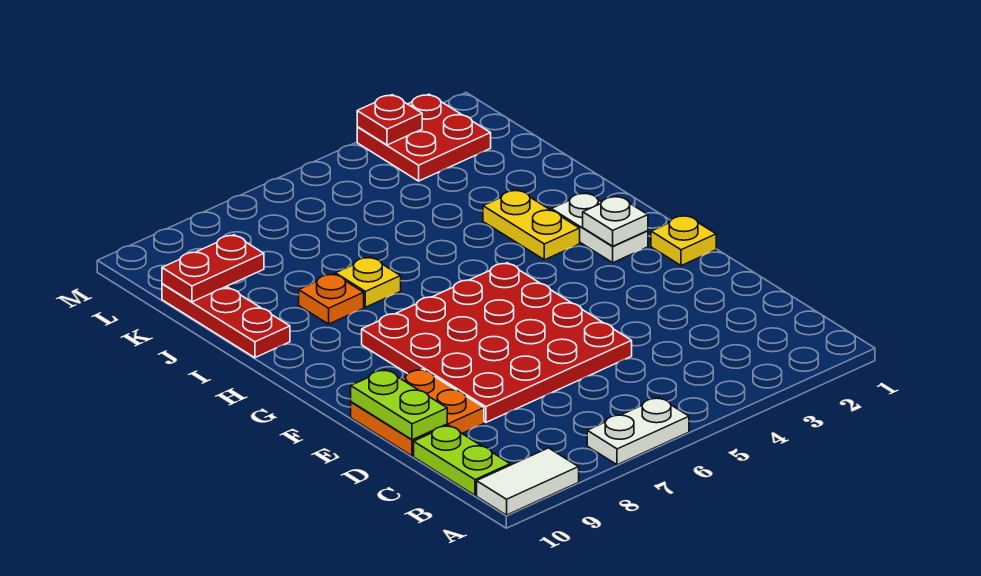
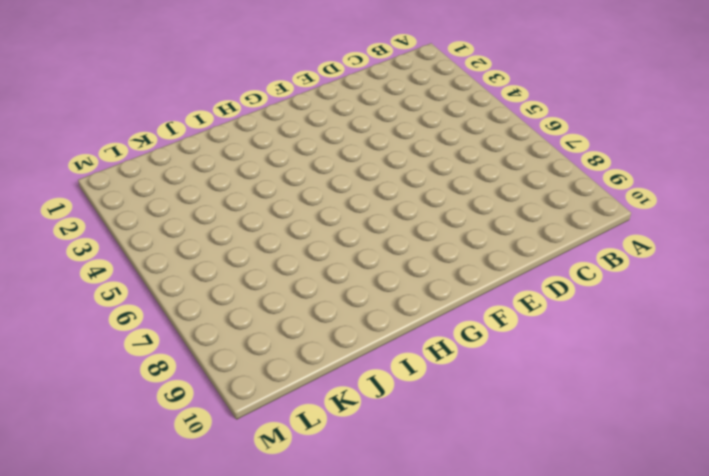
none -> white plate A6:A7 level 1
none -> white tile A9:A10 level 1
none -> lime plate B10:C10 level 1

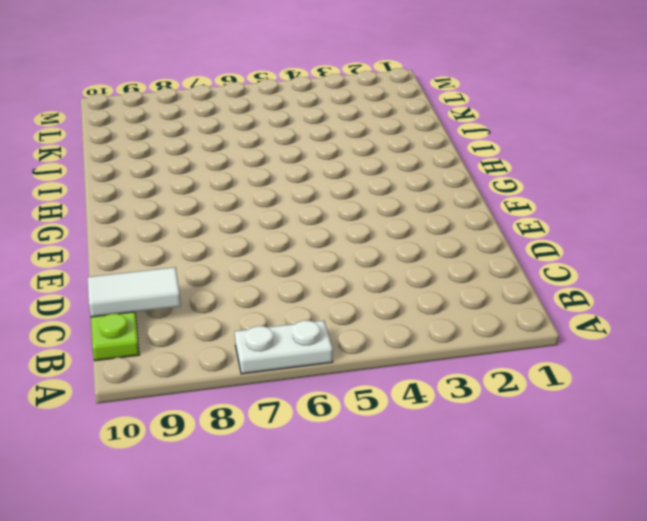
white tile C9:C10 level 2 -> white tile A9:A10 level 1
none -> red plate D5:G8 level 1
none -> orange plate D9:E10 level 1
none -> yellow plate F1 level 1

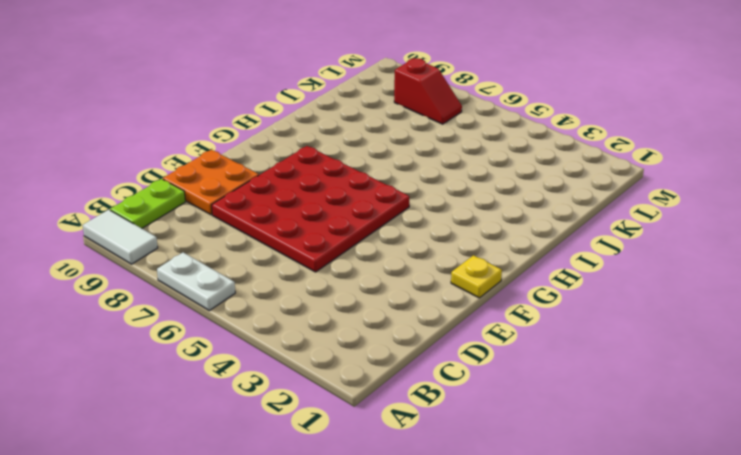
red slope L7:L8 level 1 top 8 -> none
none -> white plate G2:H2 level 1
none -> yellow plate H3:I3 level 1
none -> yellow plate I7 level 1

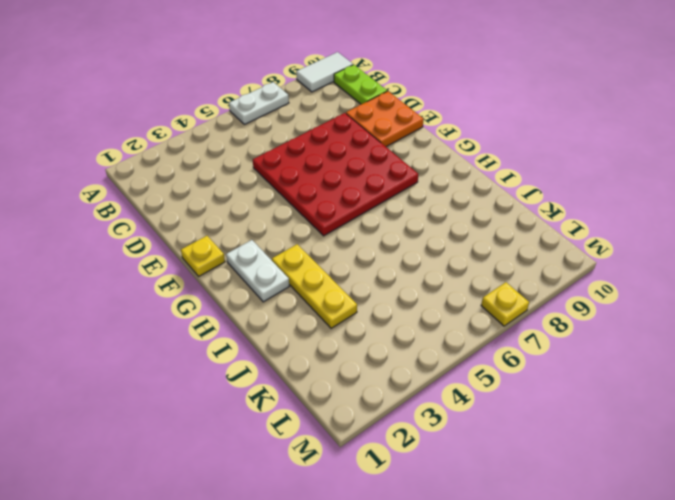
yellow plate H3:J3 level 1 -> yellow plate H3:I3 level 1
yellow plate M7 level 1 -> yellow plate I7 level 1
none -> orange plate I8 level 1
none -> red plate I10:K10 level 1
none -> red plate L2:M3 level 1

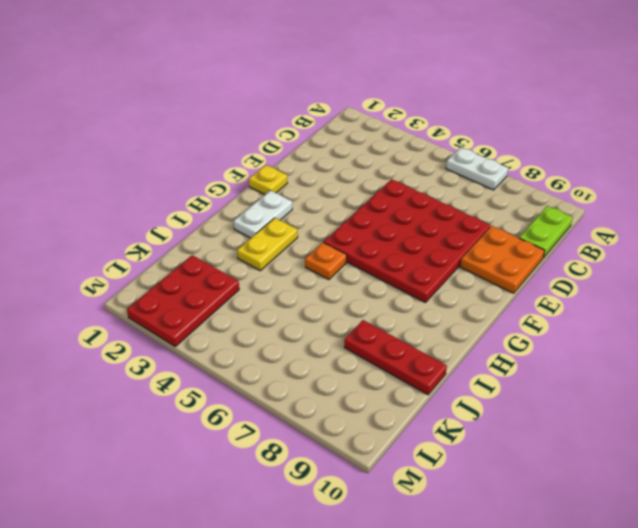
orange plate H5 level 1 -> orange plate I8 level 1
red plate J8:J10 level 1 -> red plate I10:K10 level 1
red plate K2:M3 level 1 -> red plate L2:M3 level 1
none -> white tile A9:A10 level 1
none -> yellow plate I7 level 1
none -> lime plate D10:E10 level 2

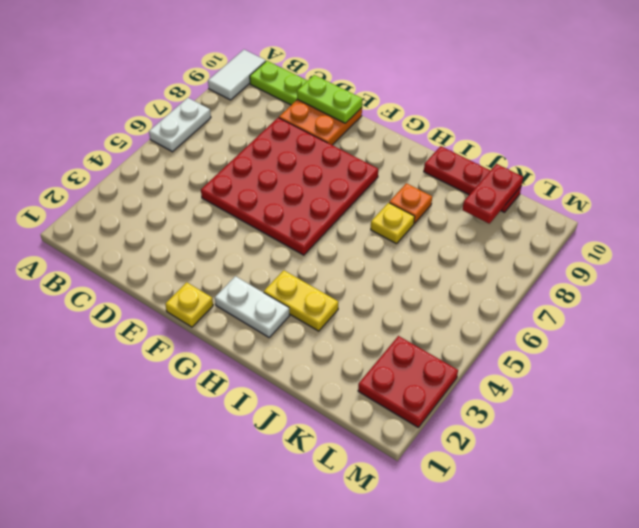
none -> white plate G2 level 2
none -> red plate M3 level 2

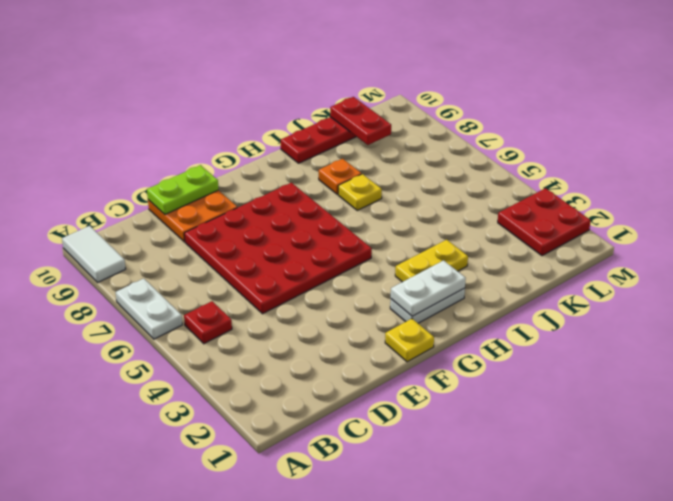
red plate B5 level 1 -> red plate M3 level 2
white plate G2:H2 level 2 -> white plate G2 level 2
none -> lime plate B10:C10 level 1

